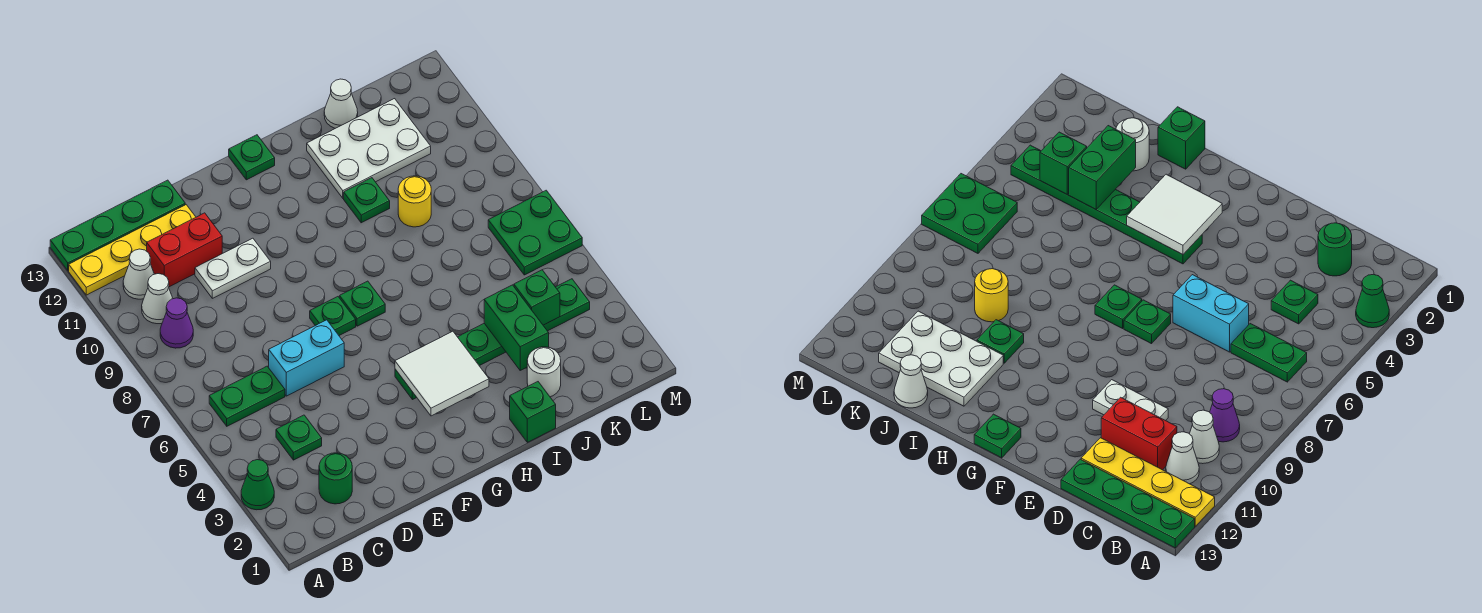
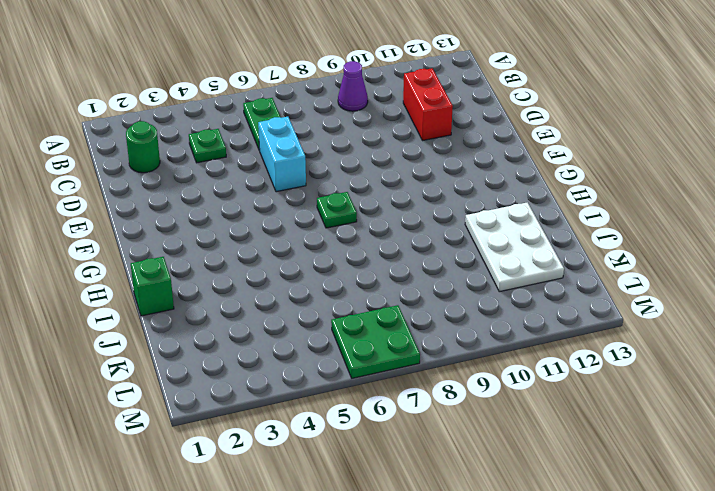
none -> green cone A3 level 1
none -> yellow plate A12:D12 level 1
none -> green plate A13:D13 level 1

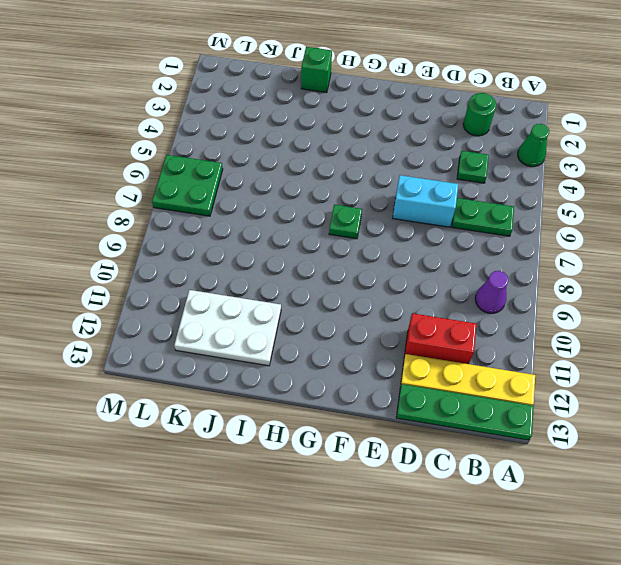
none -> white cone B10 level 1
none -> white cone B11 level 1
none -> white plate D10:E10 level 1

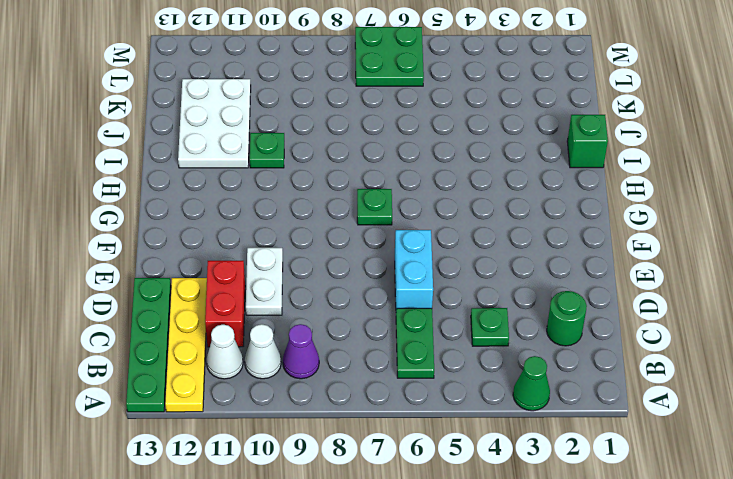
none -> green plate F7 level 1
none -> green plate G4:L4 level 1
none -> green plate G13 level 1

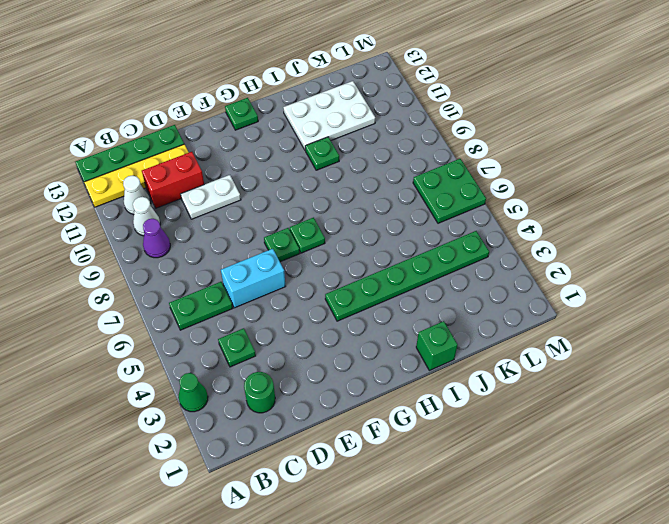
none -> white round brick J2 level 1
none -> yellow round brick J9 level 1
none -> white cone J13 level 1

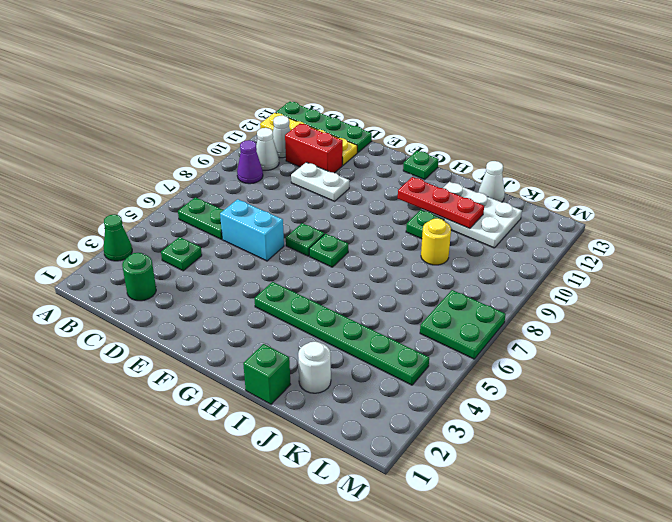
red plate H11:J11 level 2 -> none
none -> white tile G3:H4 level 2
none -> green brick J3:J4 level 2
none -> green brick K4 level 2

